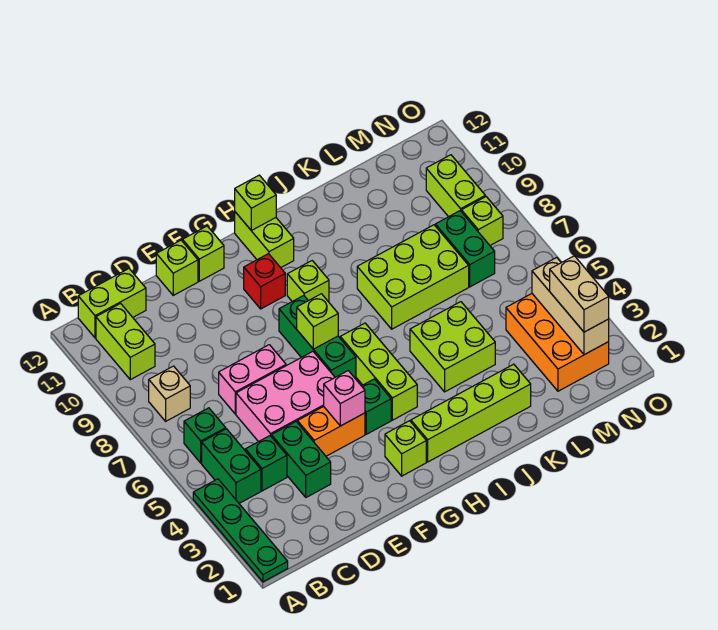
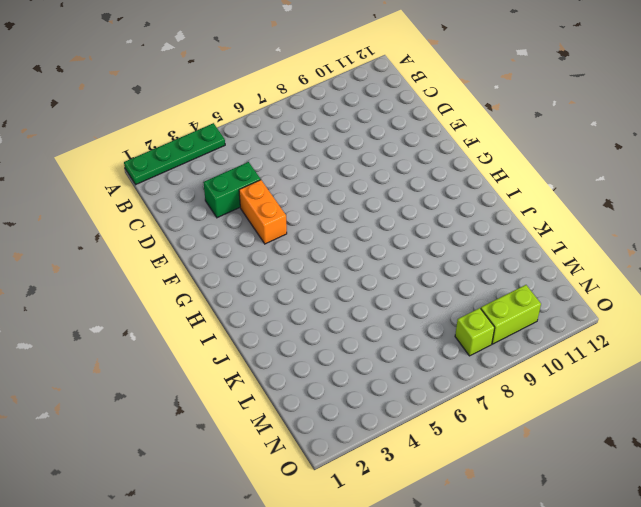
none -> green brick B4:B5 level 1
none -> green brick B6 level 1
none -> tan brick B8 level 1
none -> lime brick B10:B11 level 1

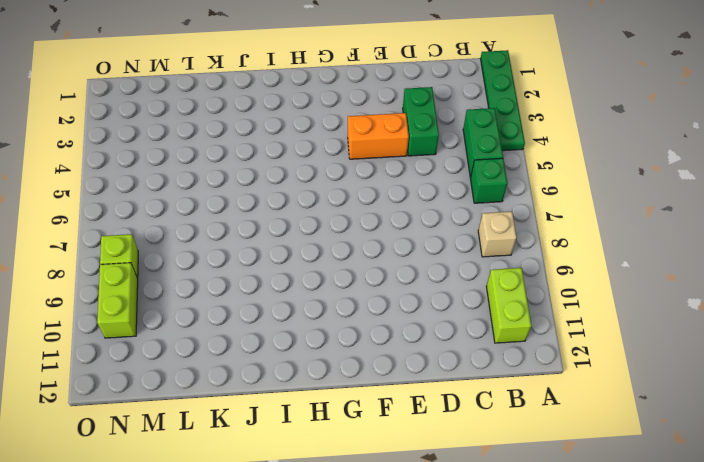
none -> lime brick B12:C12 level 1
none -> green brick C4 level 1
none -> pink brick D5:F6 level 1
none -> pink brick D7:E7 level 1

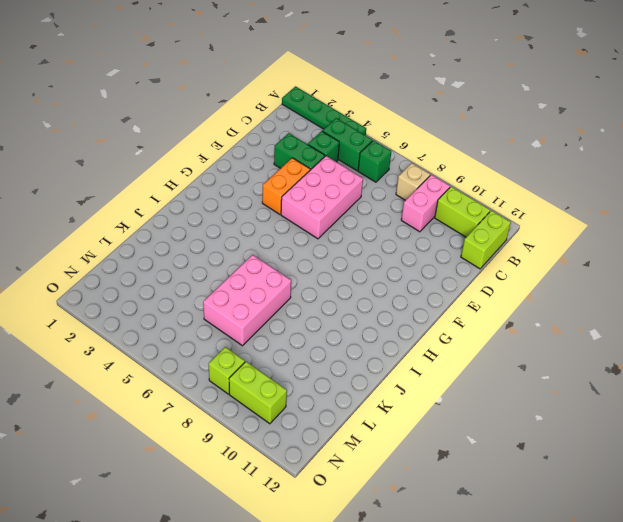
pink brick B9:C9 level 1 -> pink brick D7:E7 level 1
pink brick J6:L7 level 1 -> lime brick J7:L8 level 1
none -> lime brick E12 level 1
none -> lime brick F12 level 1
none -> lime brick G2 level 1
none -> green brick G4 level 1

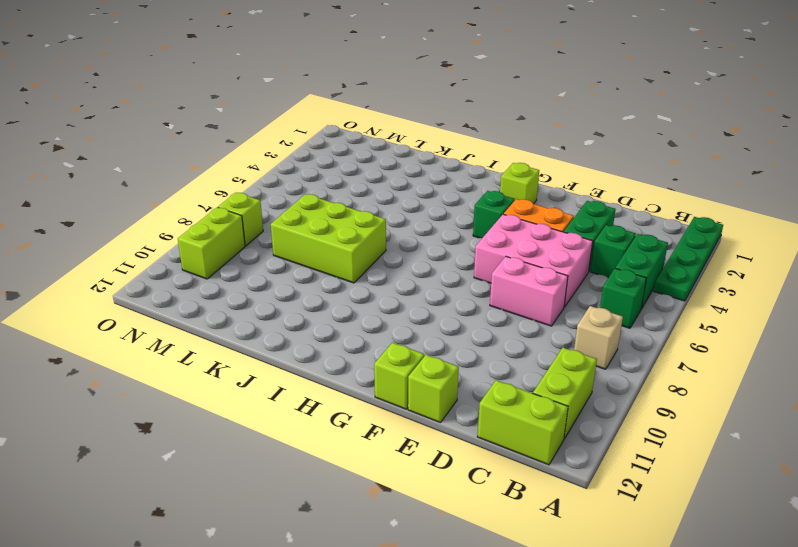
none -> green brick G6:G8 level 1
none -> red brick G10 level 1
none -> lime brick H2:K2 level 1
none -> lime brick H4:H6 level 1

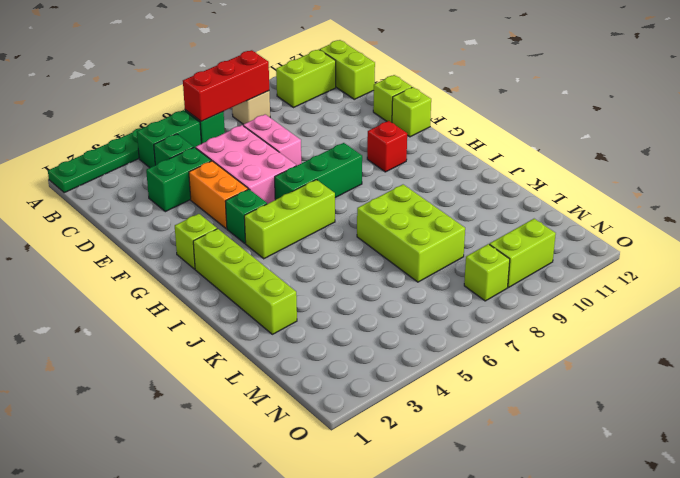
red brick B6:B8 level 2 -> none
none -> lime brick H9 level 1
none -> lime brick H11:H12 level 1
none -> lime brick J4:K5 level 1
none -> orange brick M2:N4 level 1

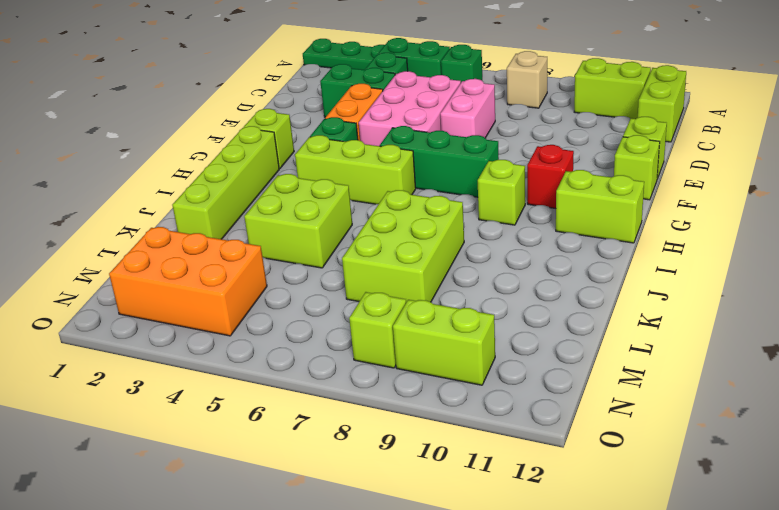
none -> green brick M7:M8 level 1
none -> pink brick F4 level 2
none -> lime brick G7 level 2
none -> lime brick H12 level 2

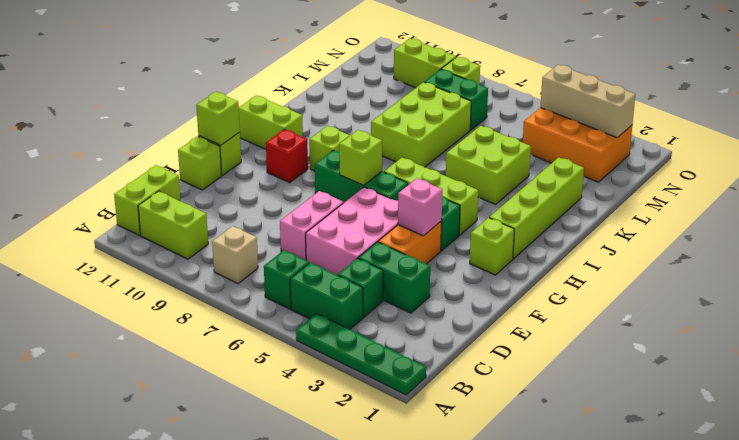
lime brick F12 level 2 -> lime brick H12 level 2
none -> tan brick N2:N3 level 3

